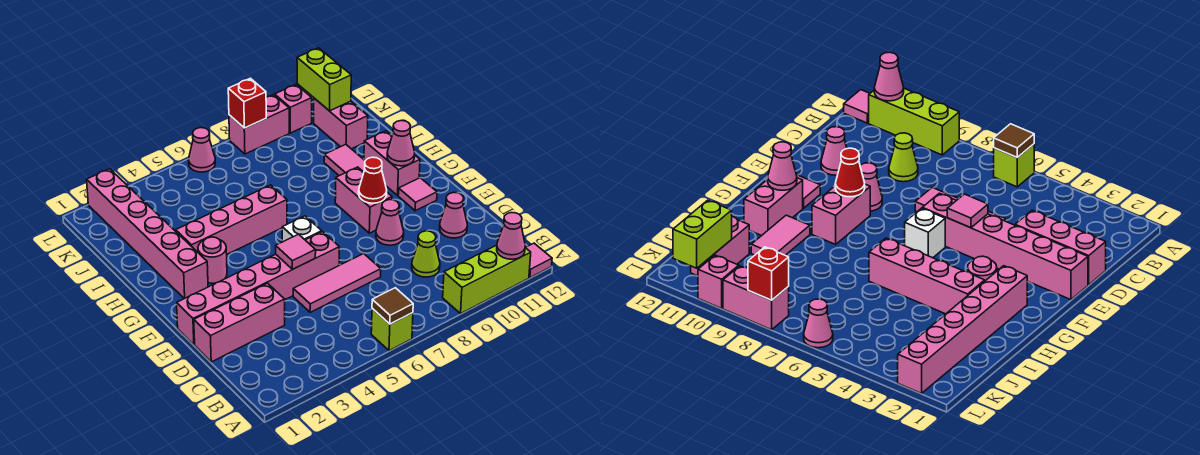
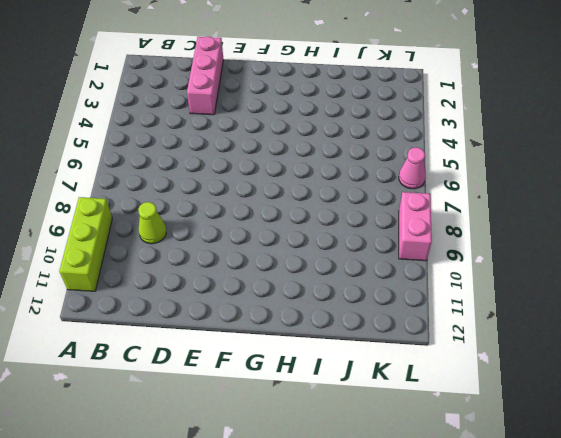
none -> lime brick A6 level 1
none -> pink tile A12 level 1
none -> pink tile D5:D7 level 1

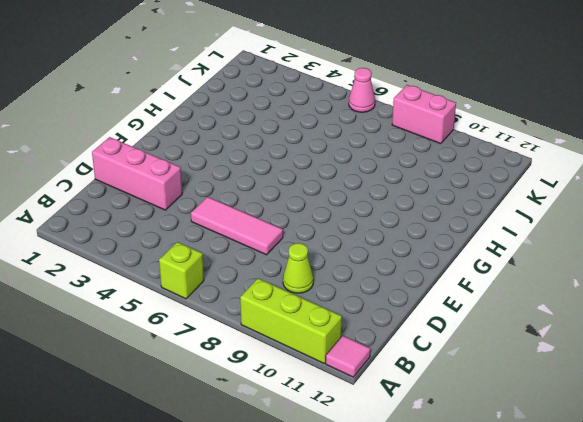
none -> pink cone D11 level 1
none -> pink brick E1:E6 level 1
none -> pink cone E9 level 1

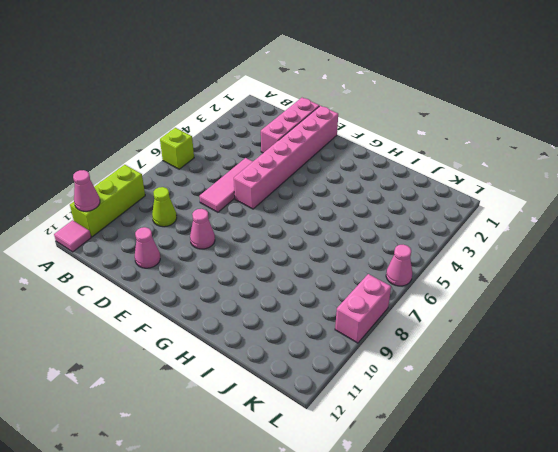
none -> white brick F6 level 1
none -> pink brick F9:G9 level 1
none -> pink tile F11 level 1

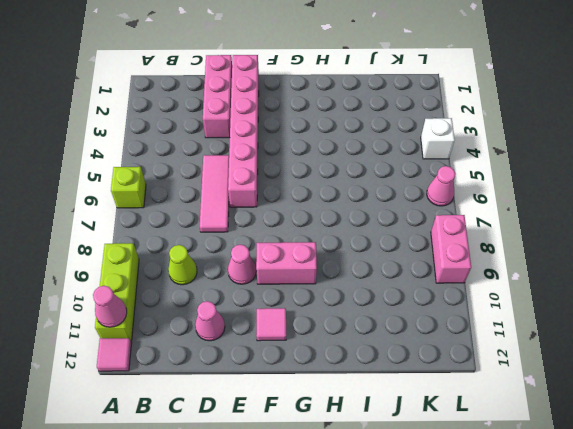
white brick L4 level 1 -> white brick F6 level 1
none -> pink brick G2:L2 level 1
none -> pink round brick G3 level 1
none -> pink brick G11:H11 level 1

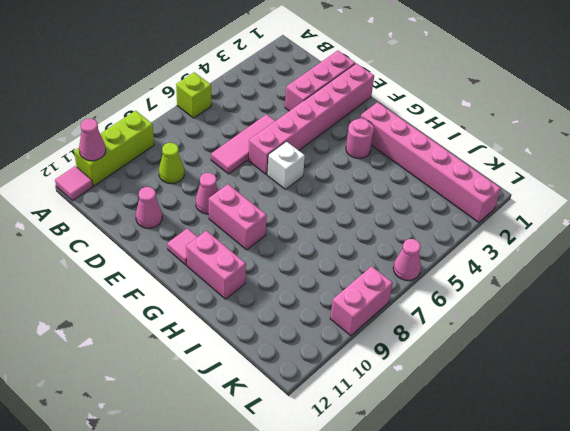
none -> pink brick H3:H6 level 1
none -> pink tile H10:I10 level 1
none -> pink brick J11:K11 level 1

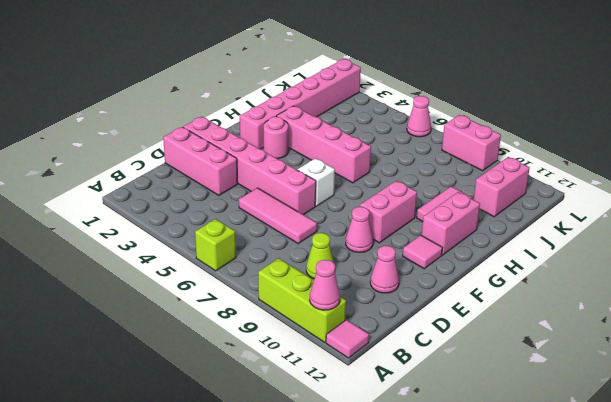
none -> pink brick L10 level 1
none -> brown tile A6 level 2
none -> pink tile E5 level 2

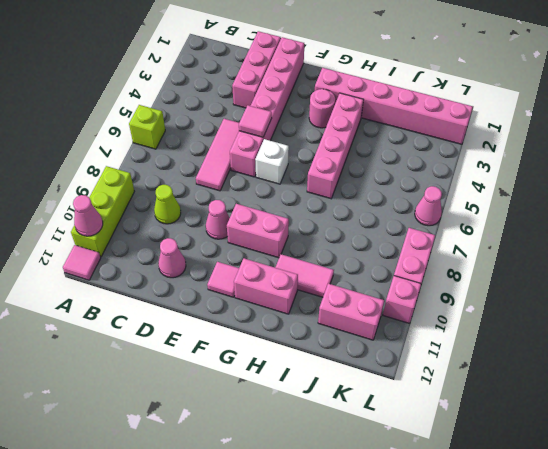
none -> brown tile A6 level 2
none -> red cone F9 level 2
none -> pink cone G11 level 2

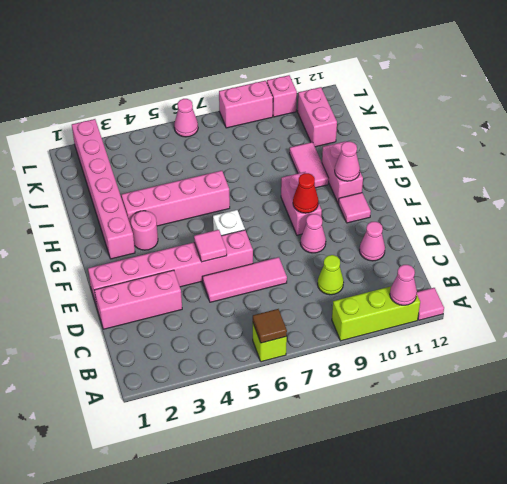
none -> lime brick K11:L11 level 2
none -> red brick L8 level 2

